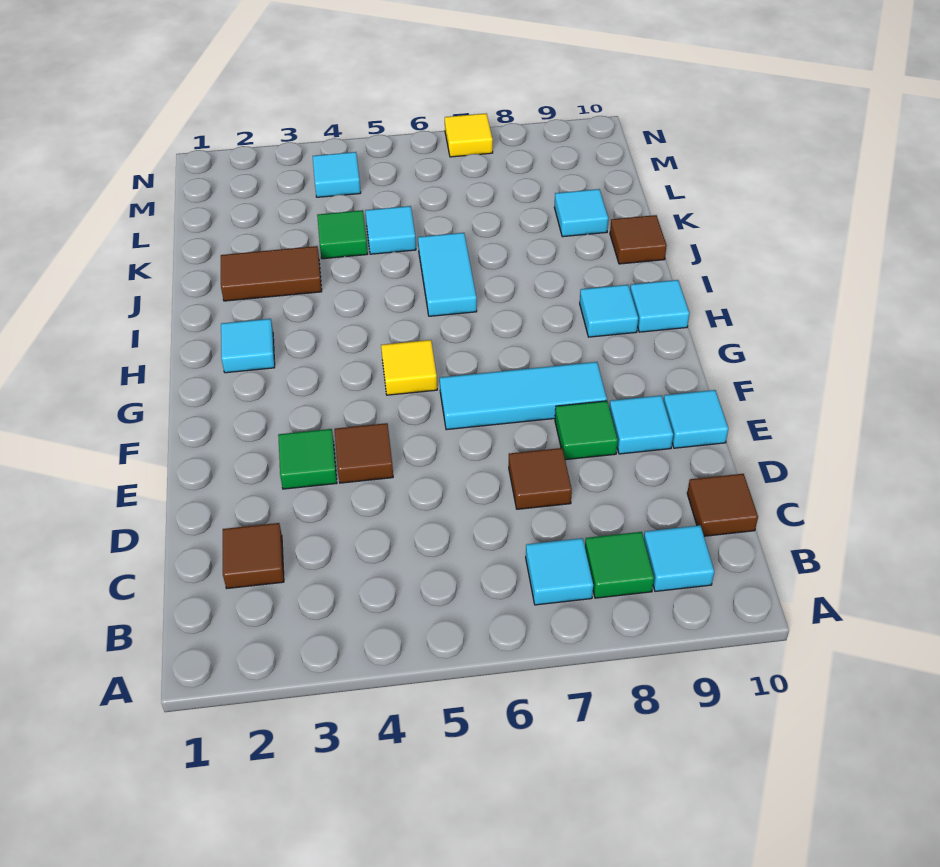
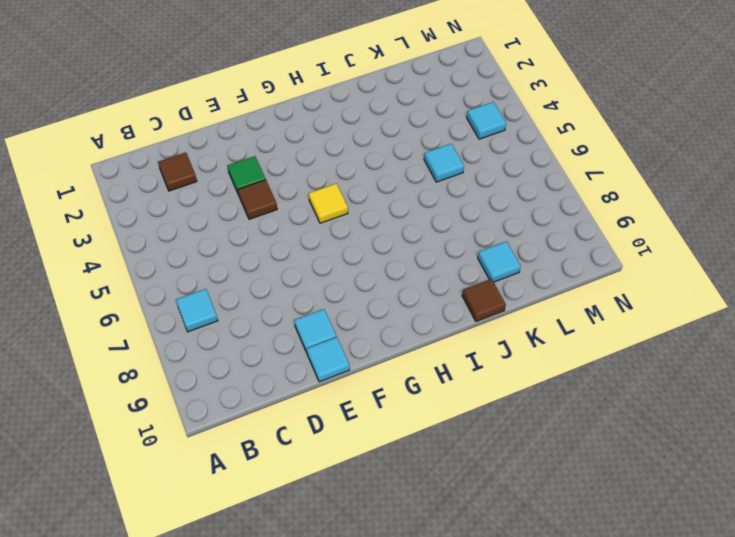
none -> green tile B8 level 1
none -> cyan tile B9 level 1
none -> brown tile C10 level 1

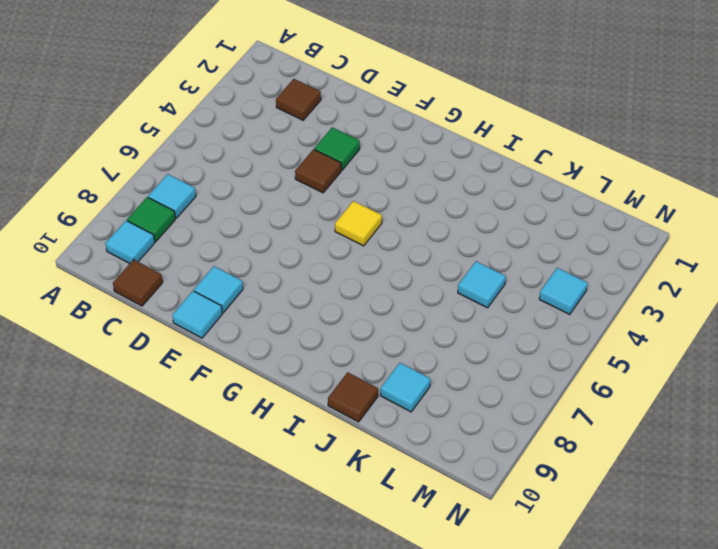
none -> brown tile D7 level 1
none -> green tile E8 level 1
none -> cyan tile F6:F8 level 1

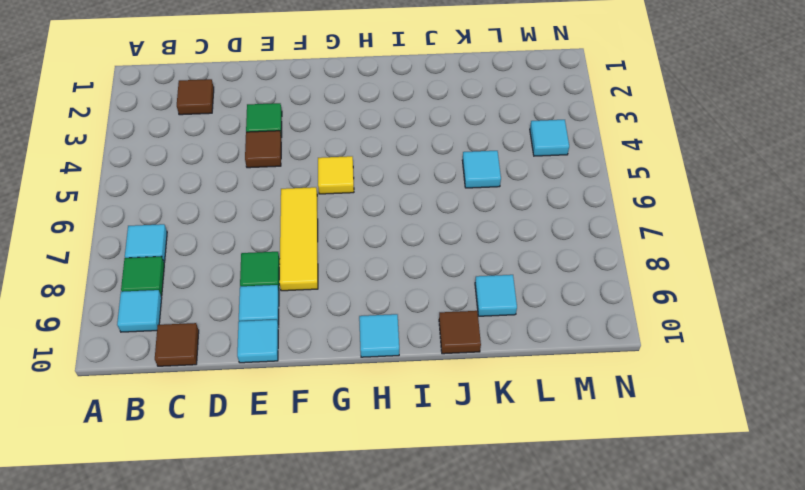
yellow tile F6:F8 level 1 -> cyan tile F6:F8 level 1
none -> brown tile D7 level 1
none -> cyan tile H2 level 1
none -> cyan tile H9 level 1

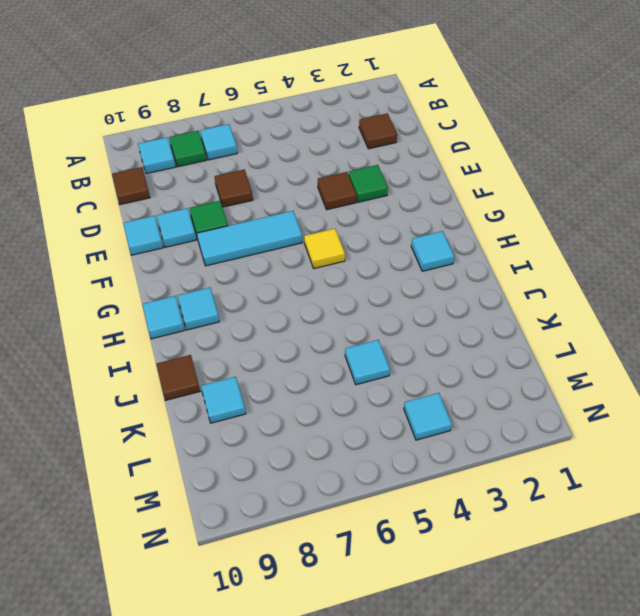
none -> cyan tile I6:J6 level 1
none -> brown tile J2:J3 level 1
none -> green tile K4 level 1

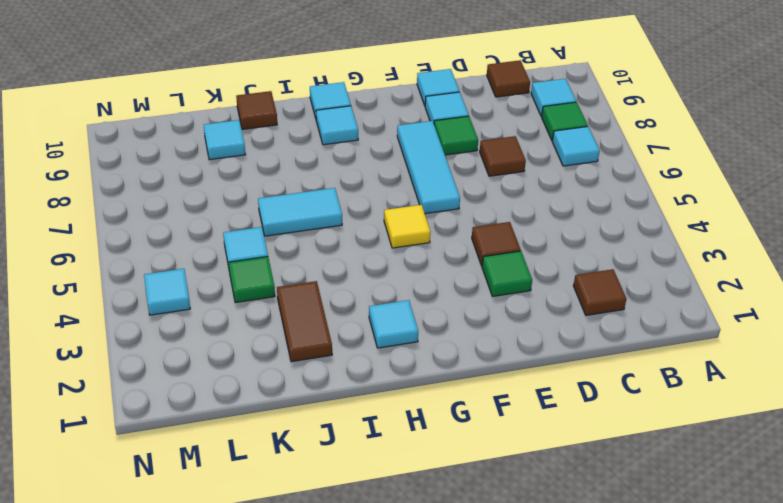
none -> yellow tile N7 level 1

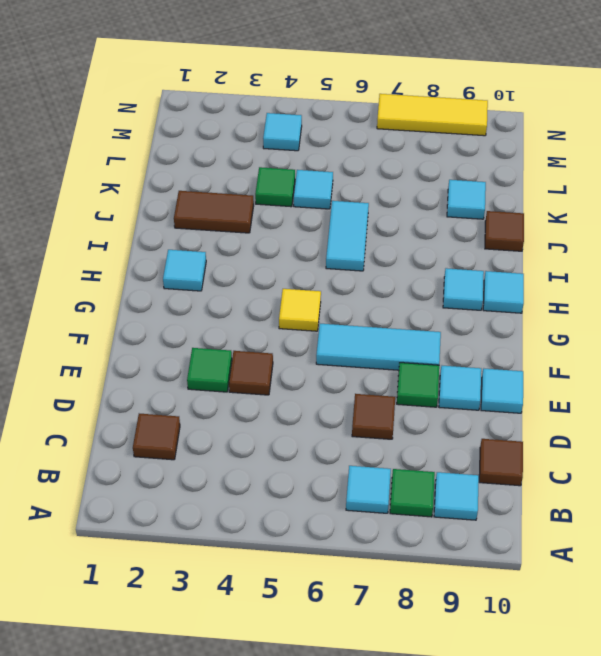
yellow tile N7:N9 level 1 -> yellow tile N7 level 1

